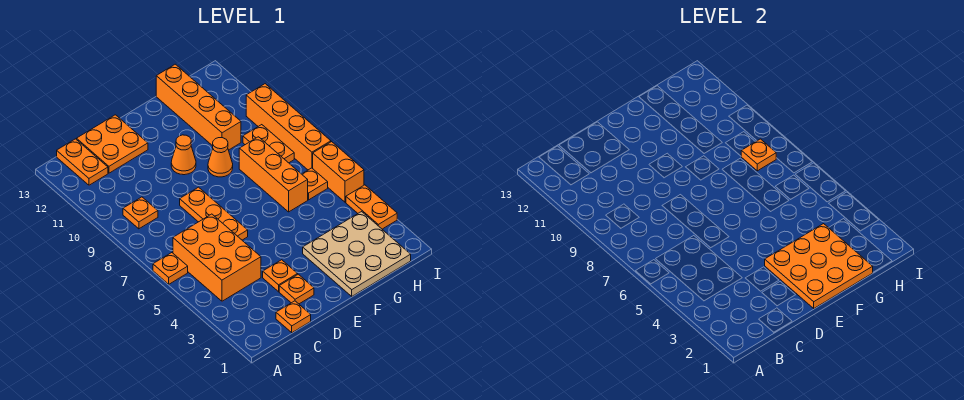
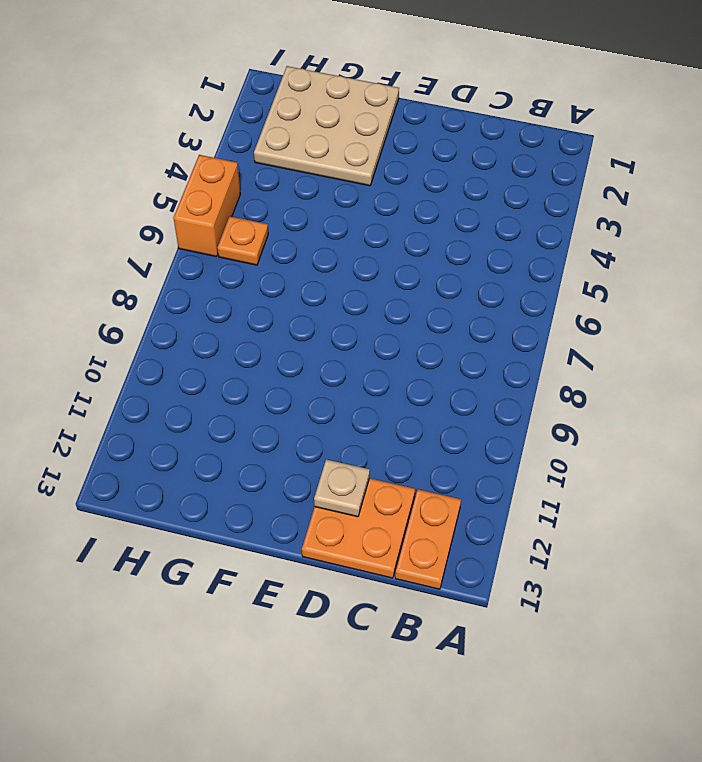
tan plate D12 level 2 -> none
none -> orange plate A6 level 1
none -> orange brick B4:C6 level 1
none -> orange plate B9 level 1

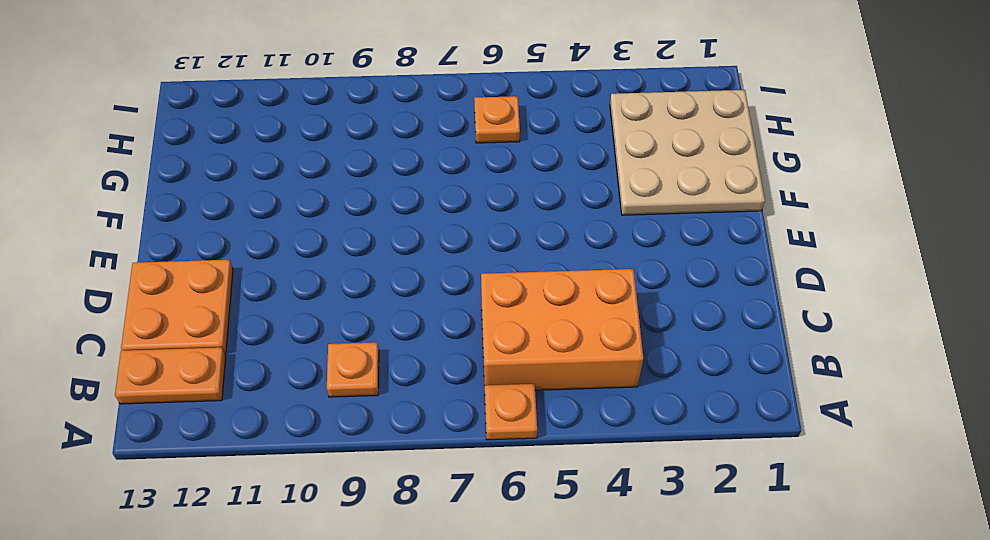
none -> orange plate C1 level 1
none -> orange plate D2 level 1
none -> orange plate D3 level 1

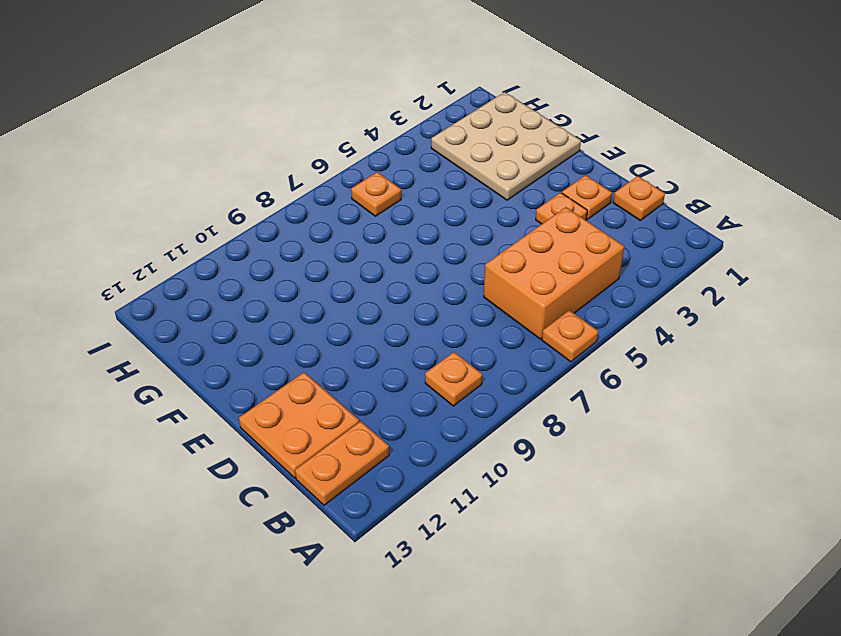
none -> orange plate D6:D8 level 1
none -> orange cone E10 level 1
none -> orange cone F9 level 1

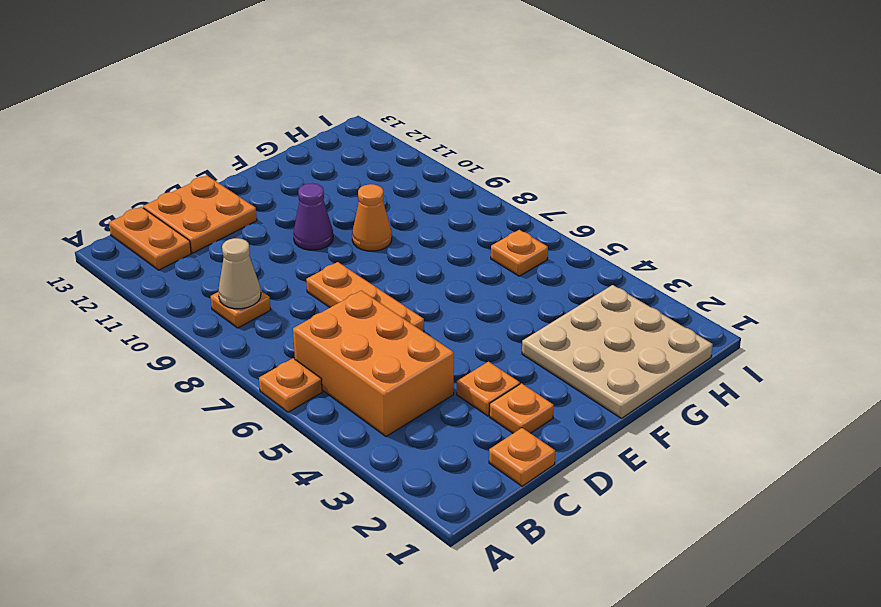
tan cone B9 level 2 -> none
purple cone E10 level 1 -> orange cone E10 level 1
none -> orange brick G6:G8 level 1
none -> orange brick G10:G13 level 1
none -> orange plate H8:H9 level 1

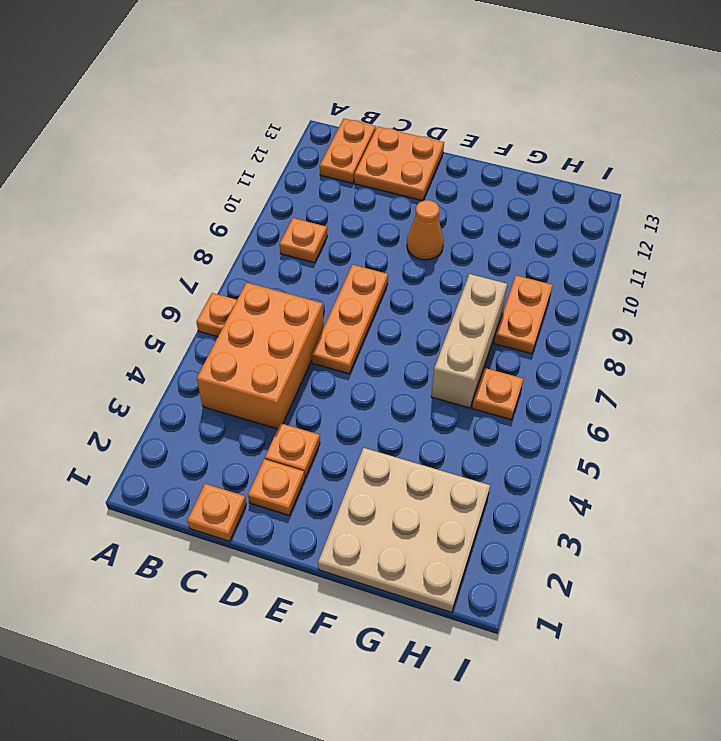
tan brick G6:G8 level 1 -> orange brick G6:G8 level 1
none -> orange cone F9 level 1
none -> orange brick G10:G13 level 1
none -> orange plate I3:I4 level 1

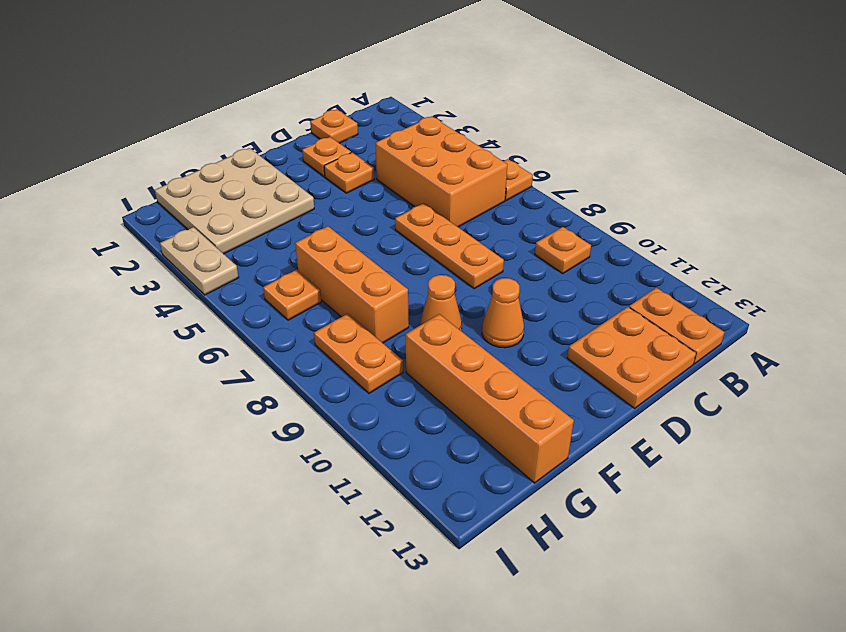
tan plate I3:I4 level 1 -> orange plate I3:I4 level 1
none -> orange brick I5:I6 level 1
none -> orange brick I7:I10 level 1
none -> orange plate E1:G3 level 2

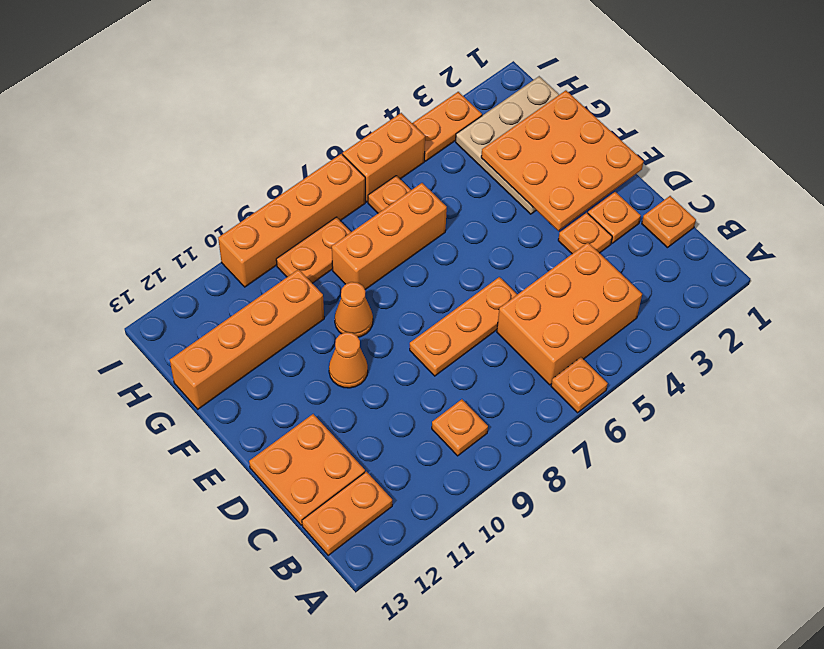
none -> orange plate H8 level 2

